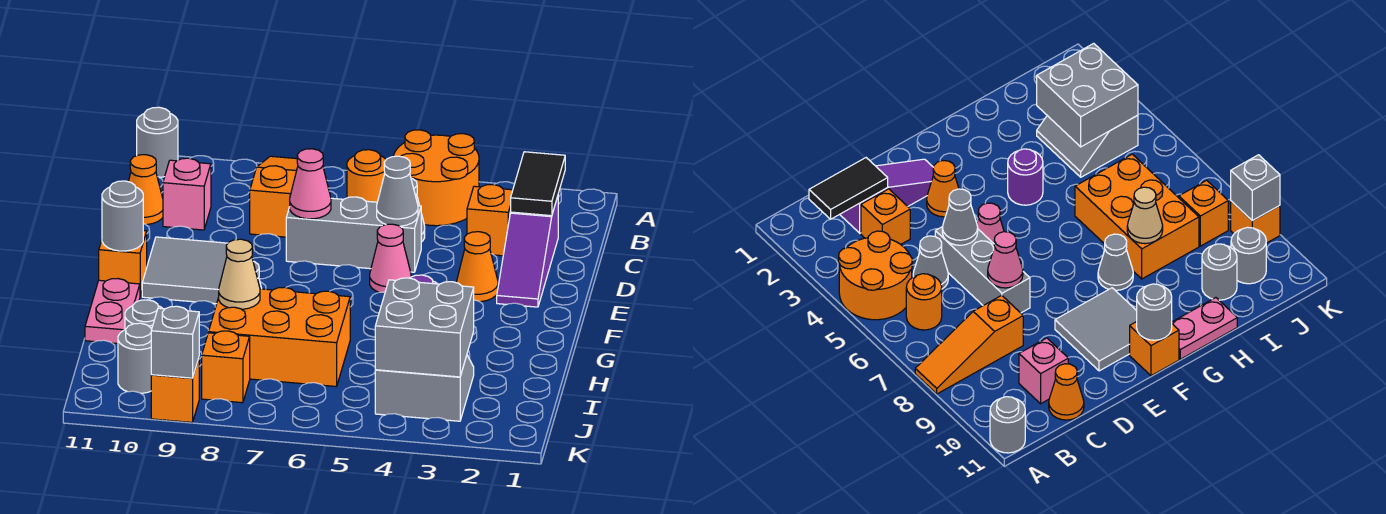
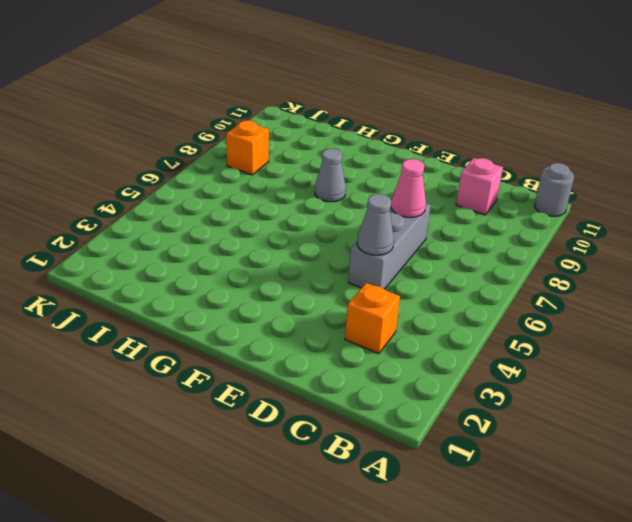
none -> orange round brick A4:B5 level 1
none -> orange slope A8:C8 level 1 top C
none -> orange round brick B6 level 1
none -> purple slope C2:E2 level 1 top C

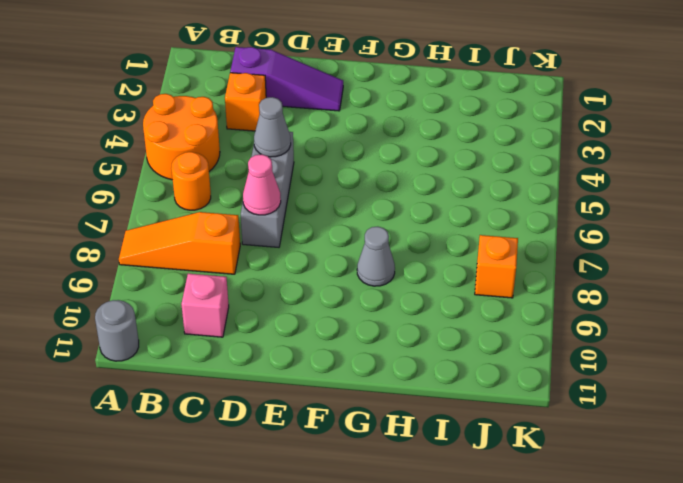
none -> grey cone C5 level 1
none -> orange cone C11 level 1
none -> orange cone E3 level 1
none -> pink cone E5 level 1

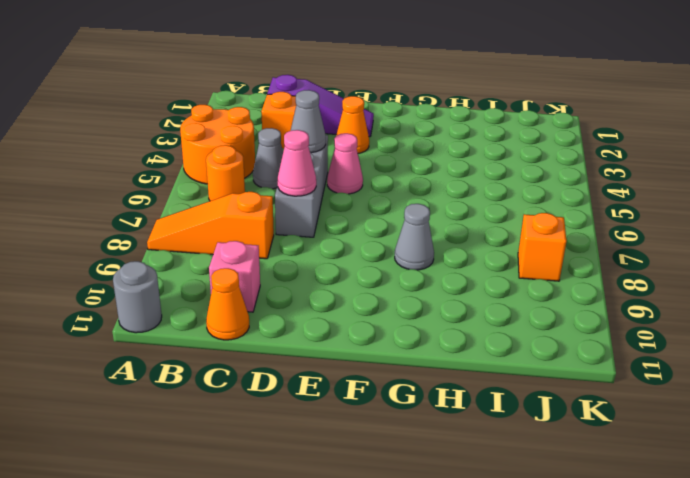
none -> grey tile E9:F10 level 1
none -> orange brick F11 level 1
none -> purple round brick G4 level 1
none -> pink plate G11:H11 level 1

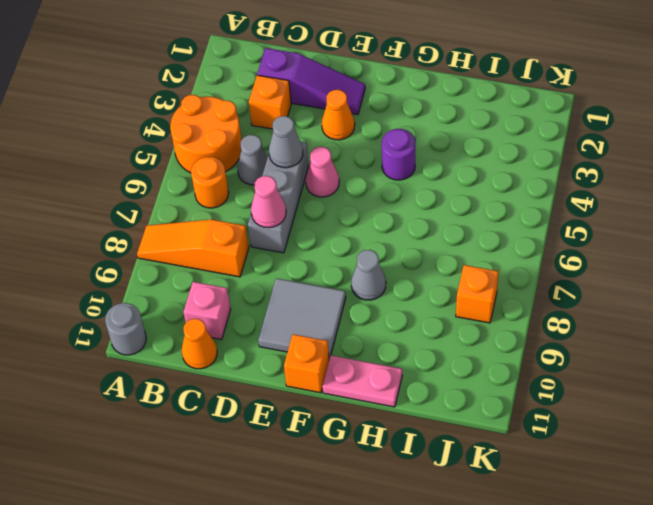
none -> orange brick H6:I8 level 1
none -> grey slope I3:J4 level 1 top J
none -> grey round brick I10 level 1
none -> grey round brick J10 level 1

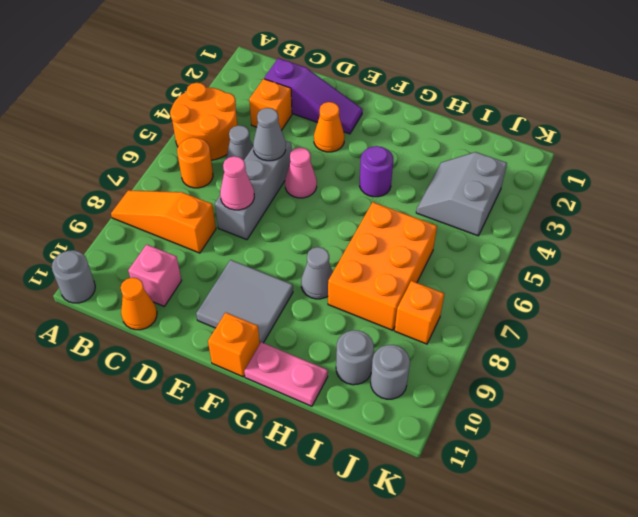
none -> orange brick K9 level 1
none -> black tile B2:C2 level 2
none -> grey round brick F11 level 2
none -> tan cone H8 level 2

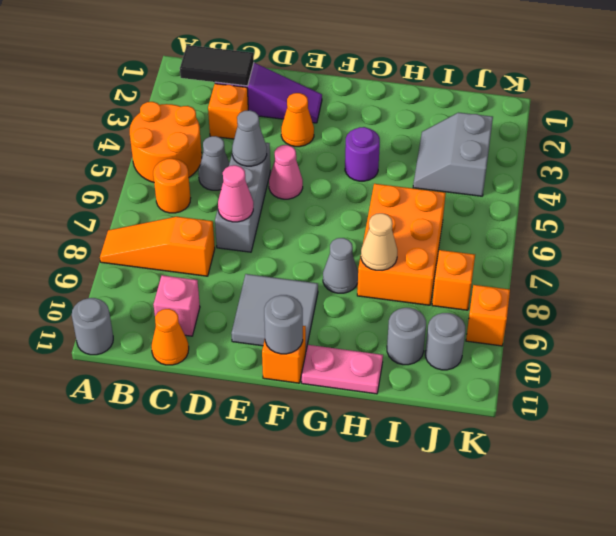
none -> grey brick I3:J4 level 2
none -> grey brick K9 level 2

